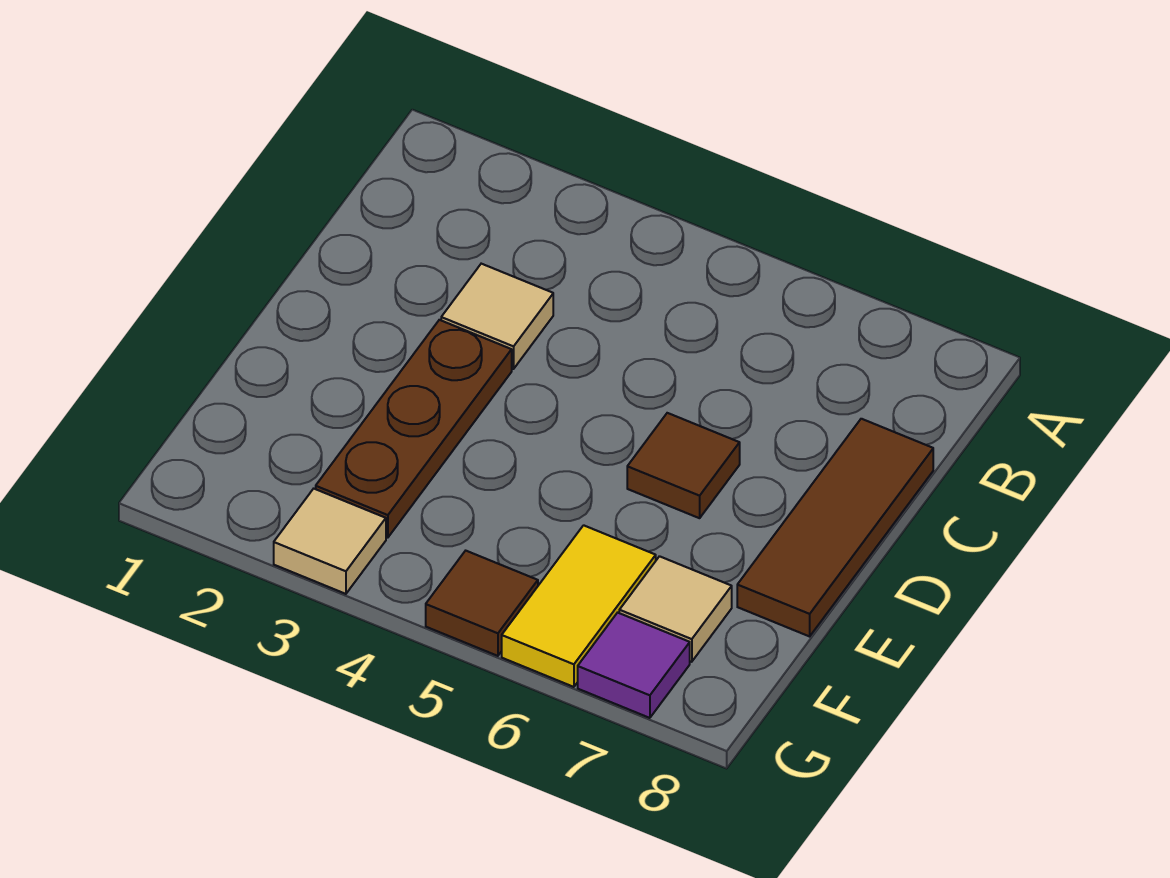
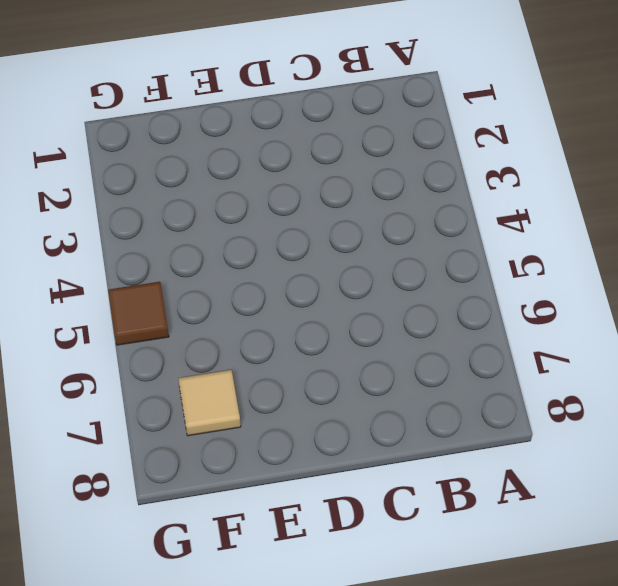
none -> tan tile C3 level 1
none -> brown tile C8:E8 level 1

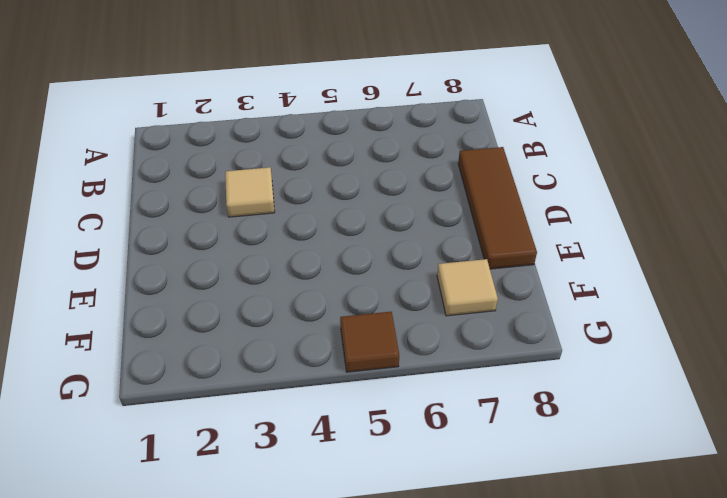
none -> brown plate D3:F3 level 1
none -> brown tile D6 level 1

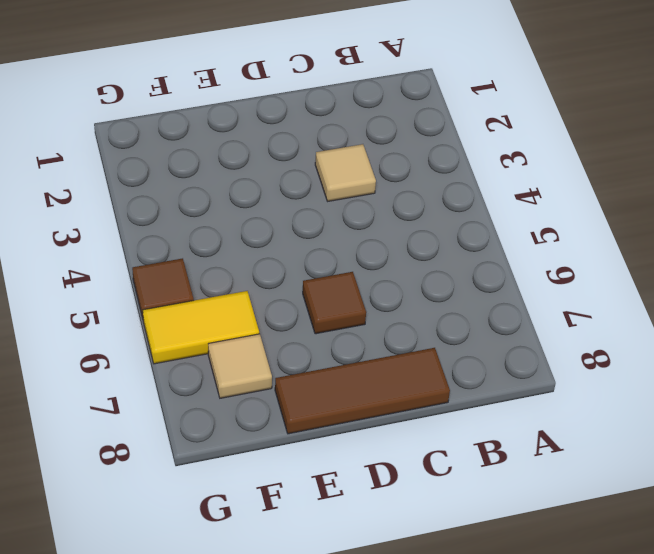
none -> brown plate D3:F3 level 1
none -> tan tile G3 level 1

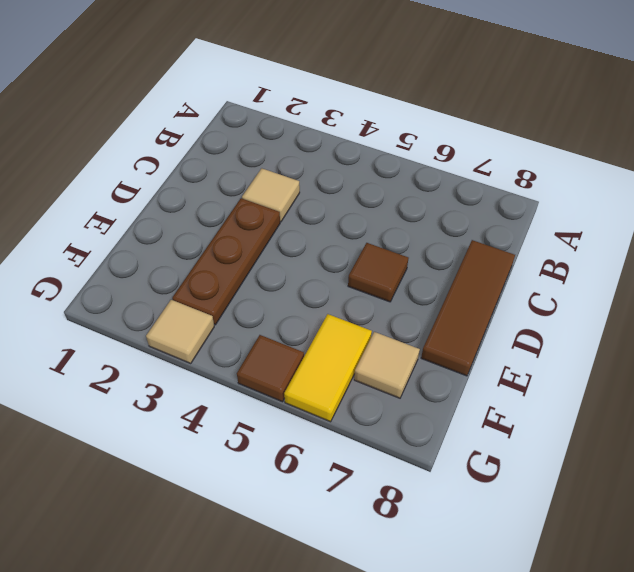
none -> purple tile G7 level 1

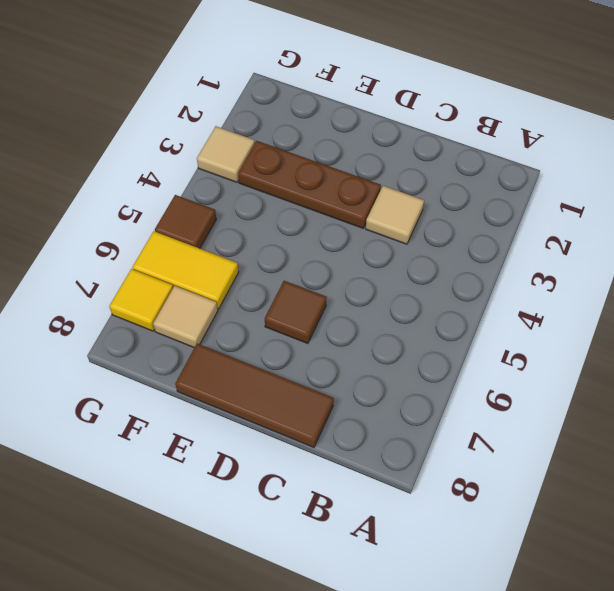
yellow tile G7 level 1 -> purple tile G7 level 1

